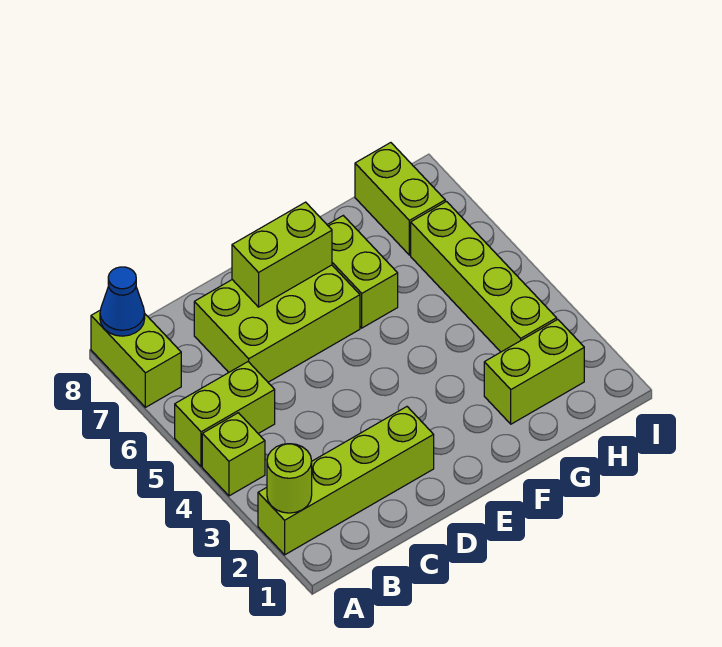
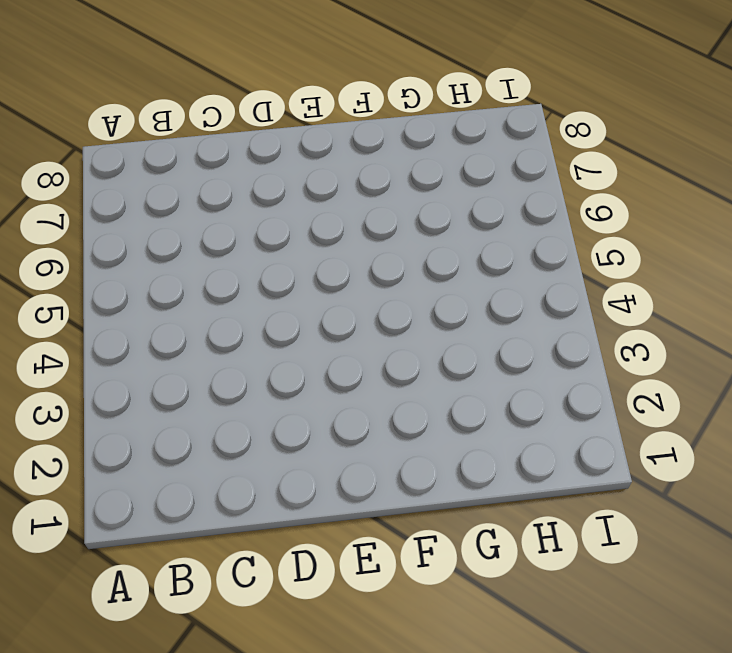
none -> lime brick A2:D2 level 1
none -> lime brick A4 level 1
none -> lime brick A5:B5 level 1

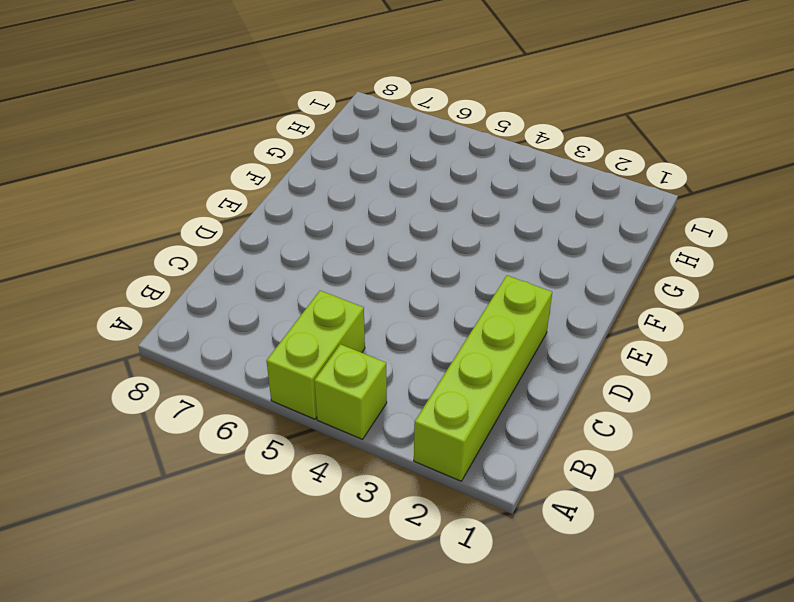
none -> lime brick A7:A8 level 1
none -> lime brick C6:E7 level 1
none -> lime brick F6:F7 level 1

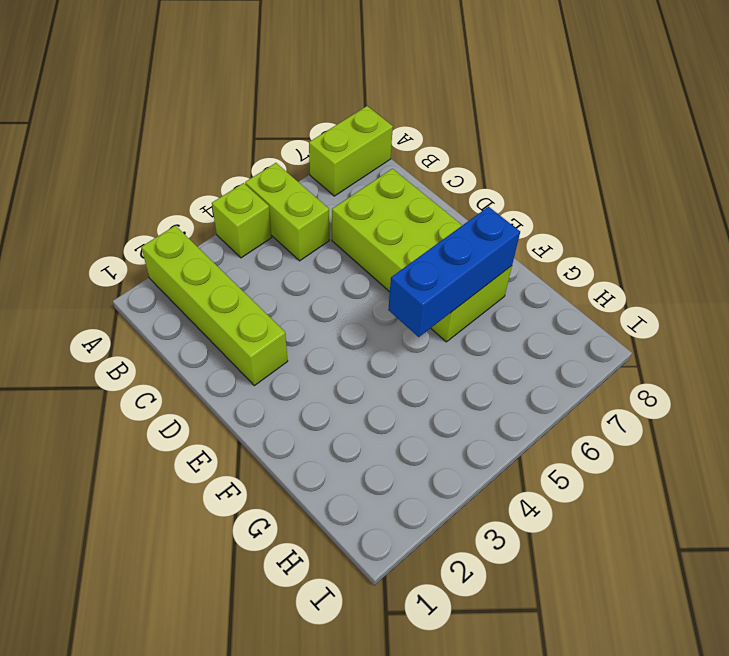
blue brick F5:F7 level 2 -> none
none -> lime brick G2:H2 level 1
none -> lime brick H3:H6 level 1
none -> lime brick H7:H8 level 1

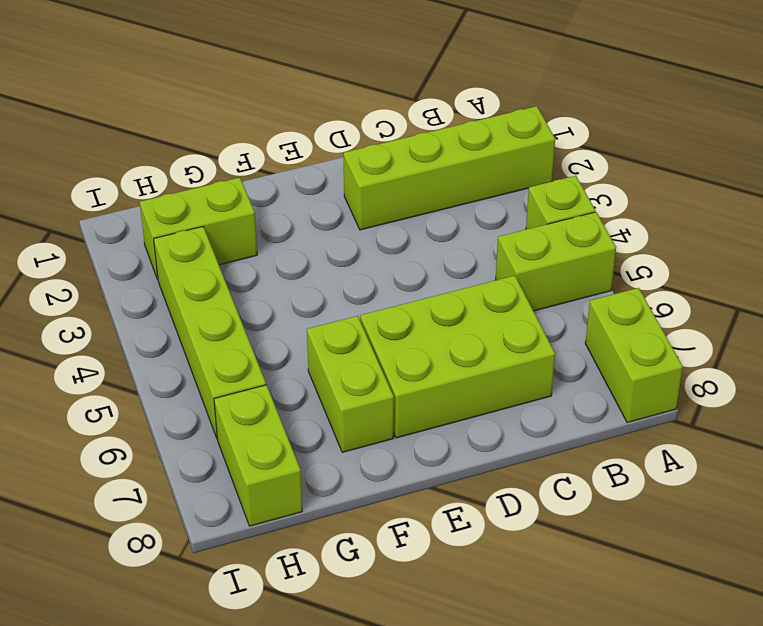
none -> lime round brick A2 level 2
none -> blue cone A8 level 2
none -> lime brick D7:E7 level 2

